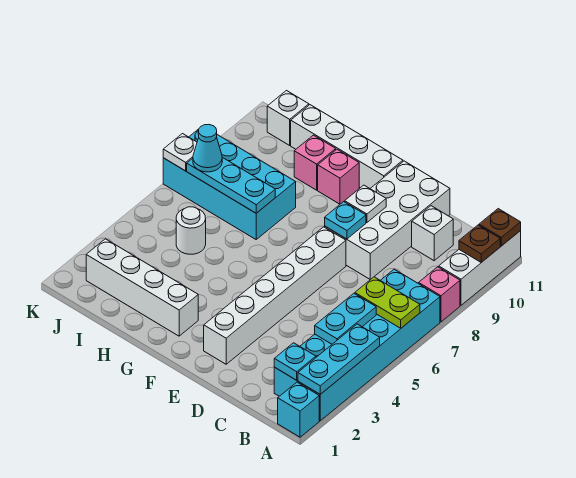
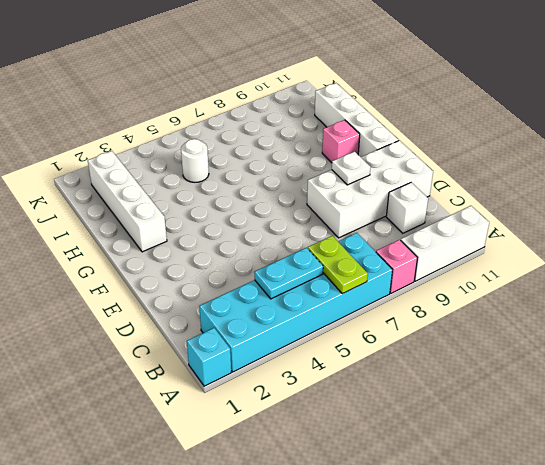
none -> white brick E2:E7 level 1
none -> cyan brick H7:K8 level 1
none -> pink brick H10 level 1

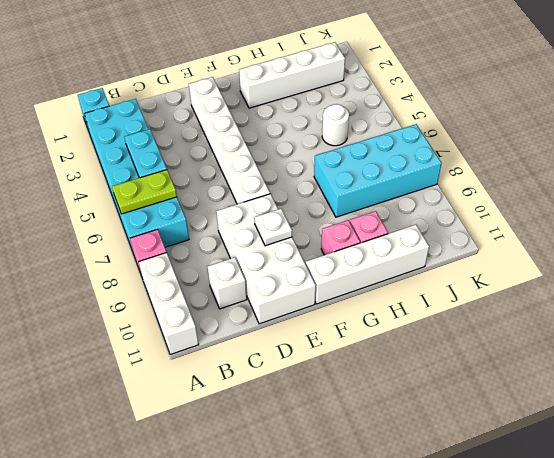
none -> white brick J11 level 1
none -> cyan plate A2:A4 level 2
none -> brown plate A10 level 2

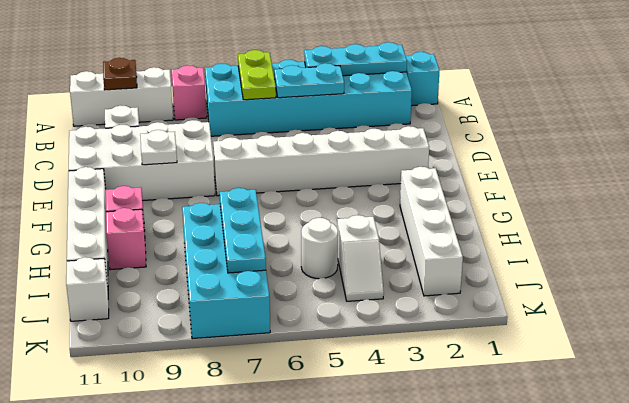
white slope I4:J4 level 1 top I -> none
none -> brown plate A11 level 2
none -> cyan plate B2 level 2
none -> cyan plate E8 level 2

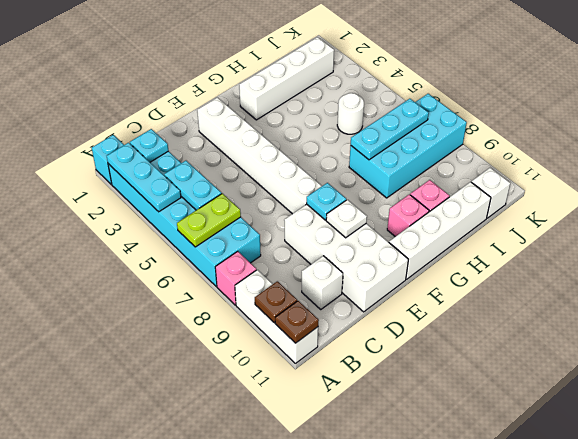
none -> white plate K7 level 2
none -> cyan cone J7 level 3

